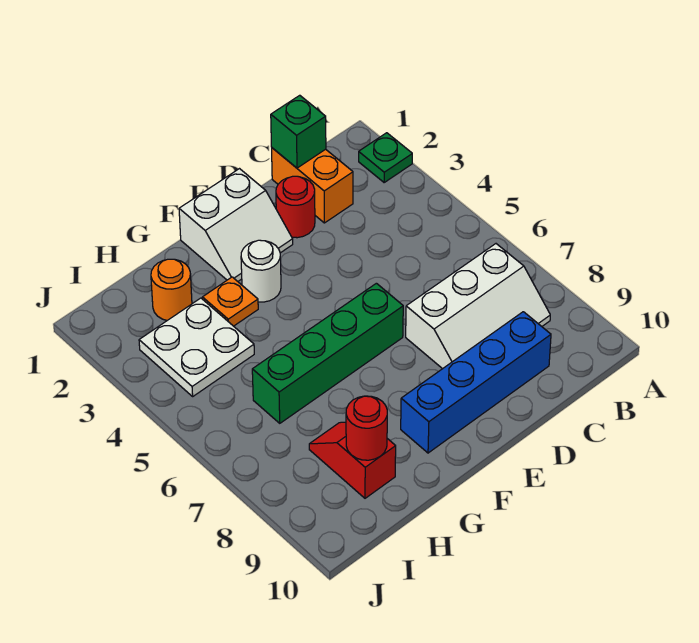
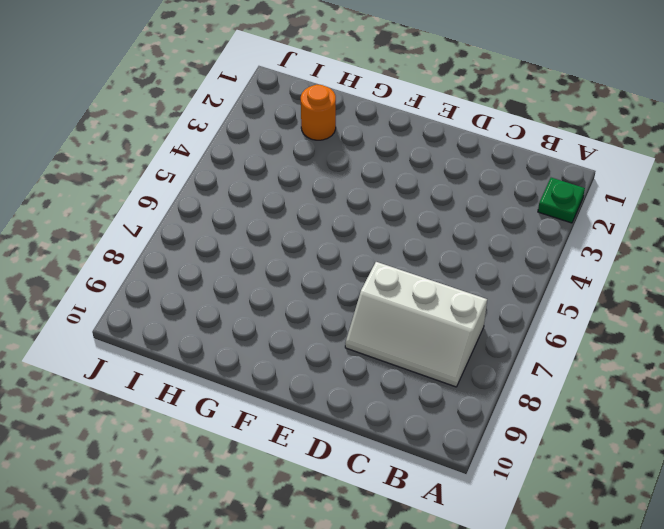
none -> orange brick C1:C2 level 1
none -> blue brick C9:F9 level 1
none -> red round brick D2 level 1

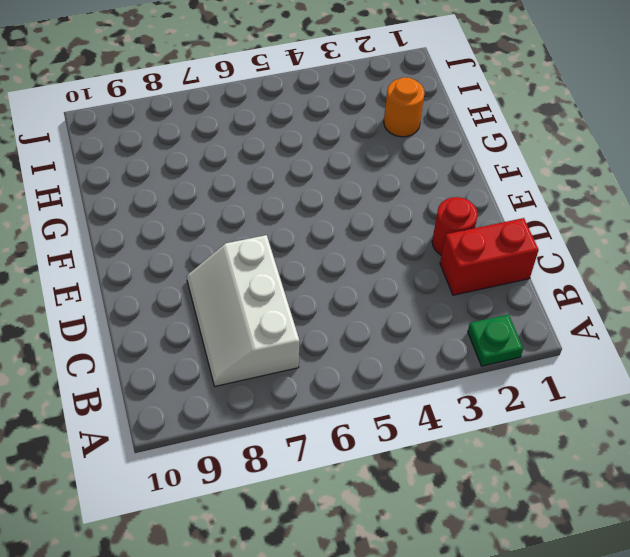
red brick C1:C2 level 1 -> orange brick C1:C2 level 1
none -> blue brick C9:F9 level 1
none -> white slope E1:F2 level 1 top 1
none -> green brick E6:H6 level 1

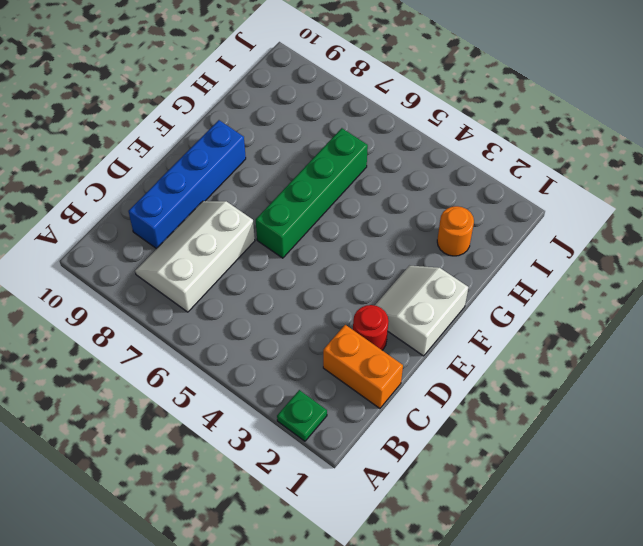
none -> white round brick F3 level 1
none -> orange plate G3 level 1
none -> white plate H3:I4 level 1

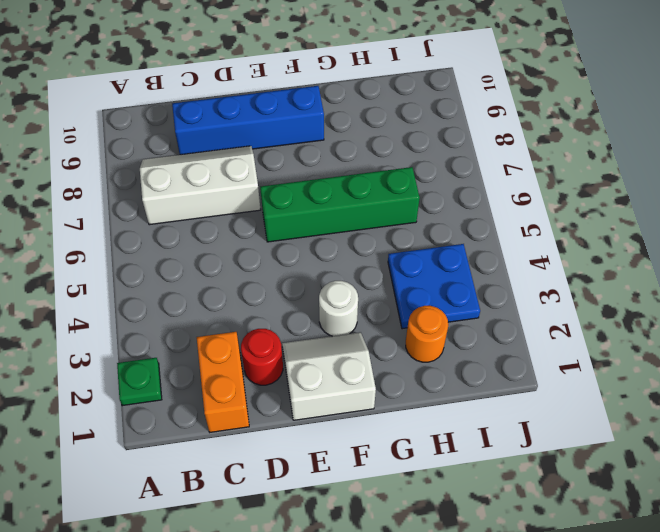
blue plate H3:I4 level 1 -> white plate H3:I4 level 1
none -> orange plate G3 level 1
none -> red slope H8:H9 level 1 top 9
none -> green brick C1 level 2

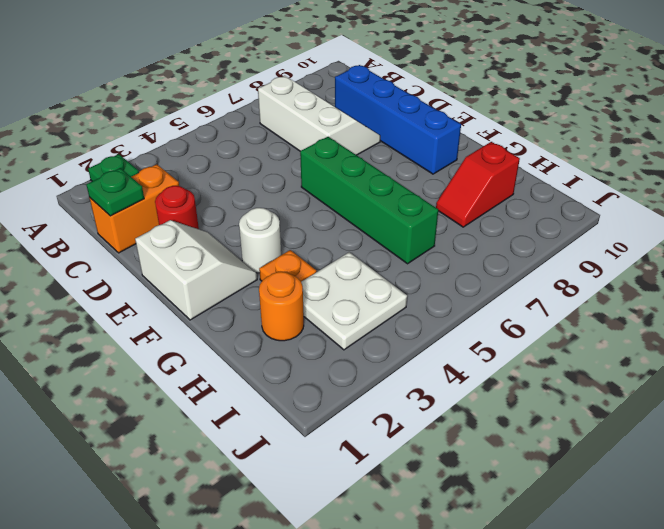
green plate C1 level 2 -> green brick C1 level 2
none -> red round brick H9 level 2

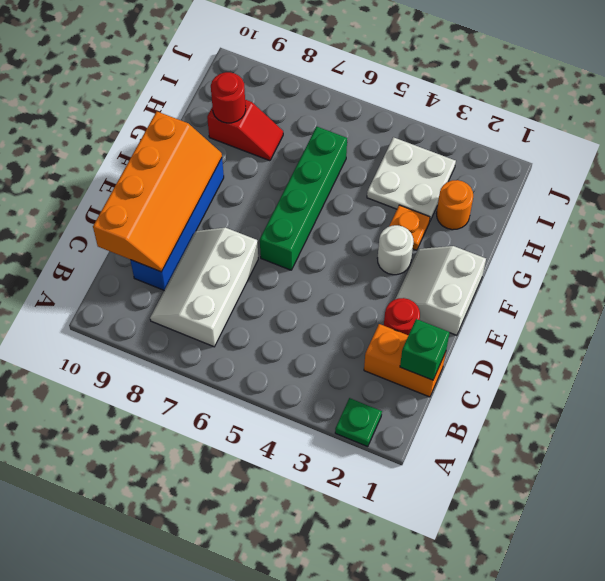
orange slope C9:F10 level 2 top 10 -> none

